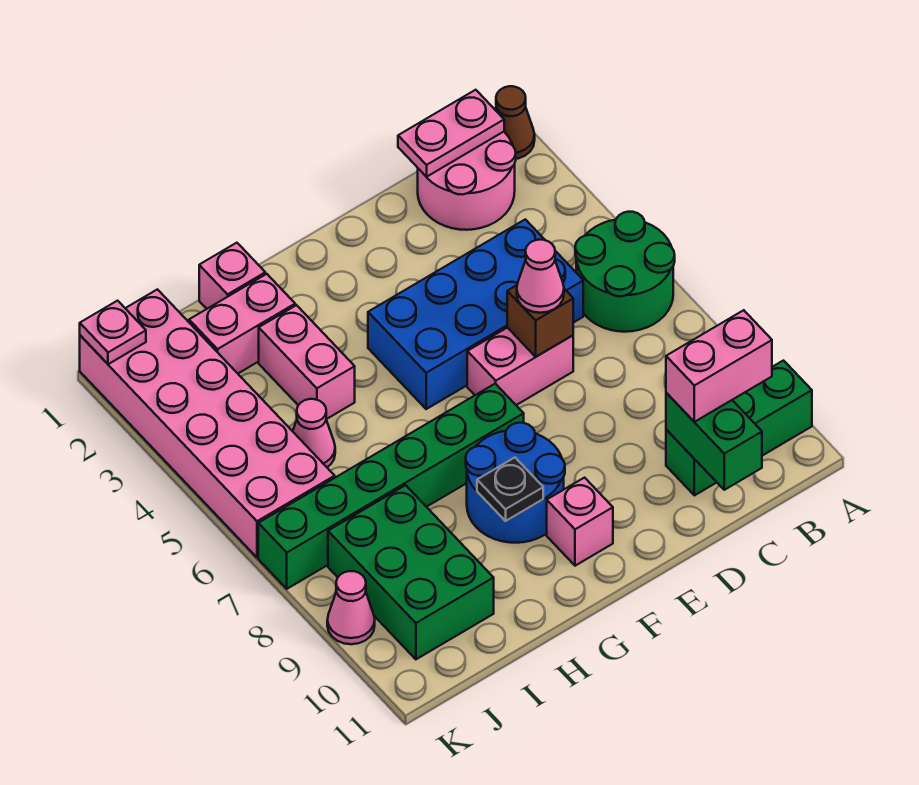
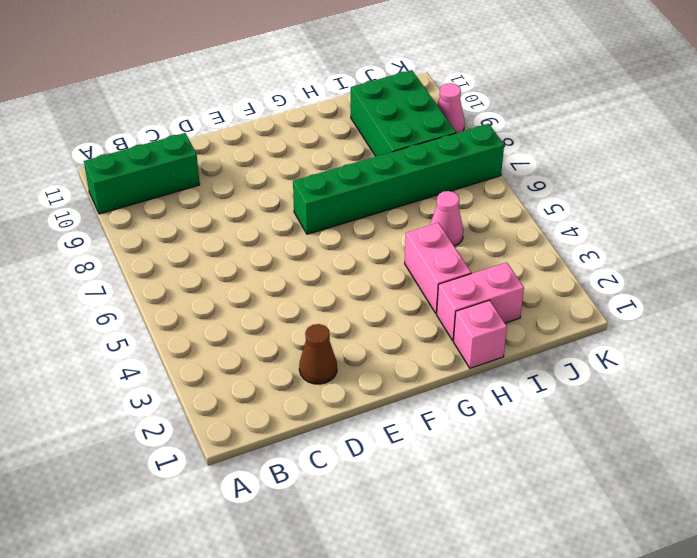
brown cone D2 level 1 -> brown cone A1 level 1
none -> green round brick A5:B6 level 1
none -> pink round brick B1:C2 level 1
none -> blue brick C4:F5 level 1

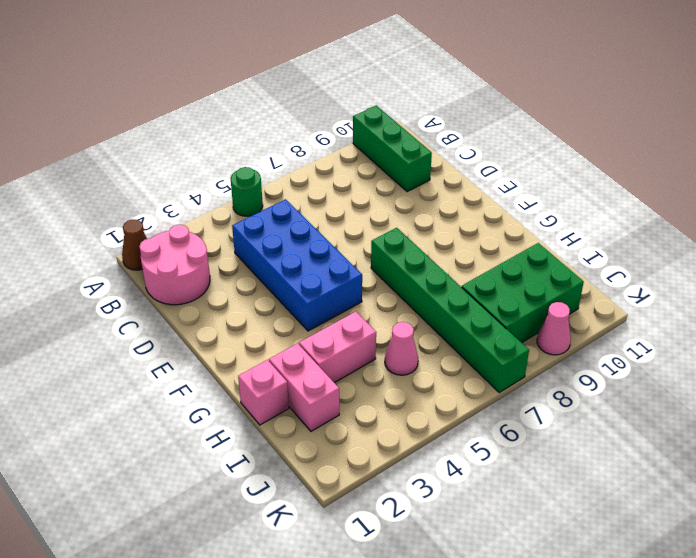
green round brick A5 level 1 -> green round brick A5:B6 level 1
none -> pink brick D6:E6 level 1
none -> blue round brick F8:G9 level 1
none -> pink brick F10 level 1

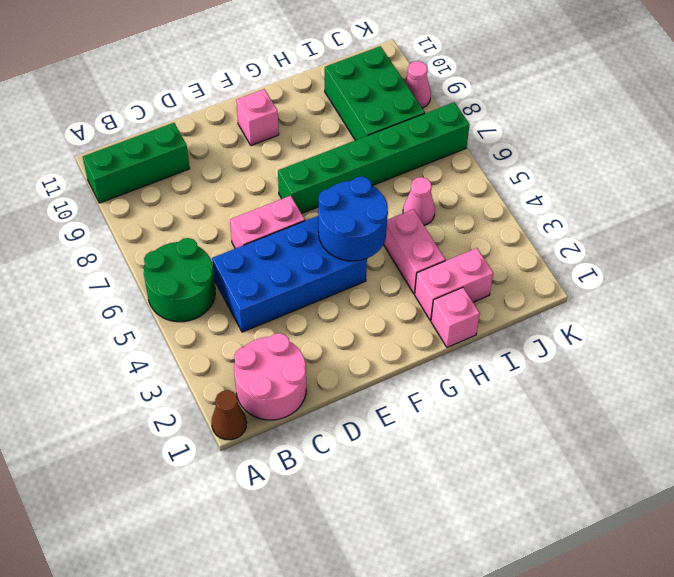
blue round brick F4:G5 level 2 -> blue round brick F8:G9 level 1
none -> pink brick J1:K6 level 1
none -> pink plate B1:C1 level 2
none -> green brick C10:C11 level 2

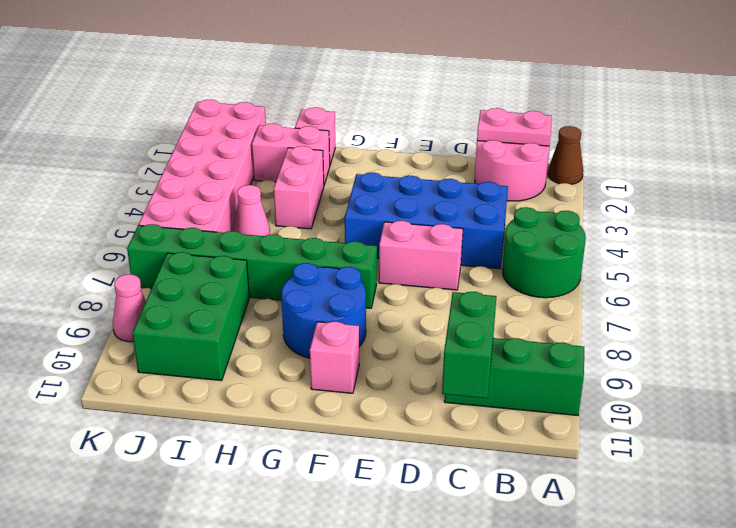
none -> brown brick D6 level 2
none -> black plate G9 level 2
none -> pink plate K1 level 2

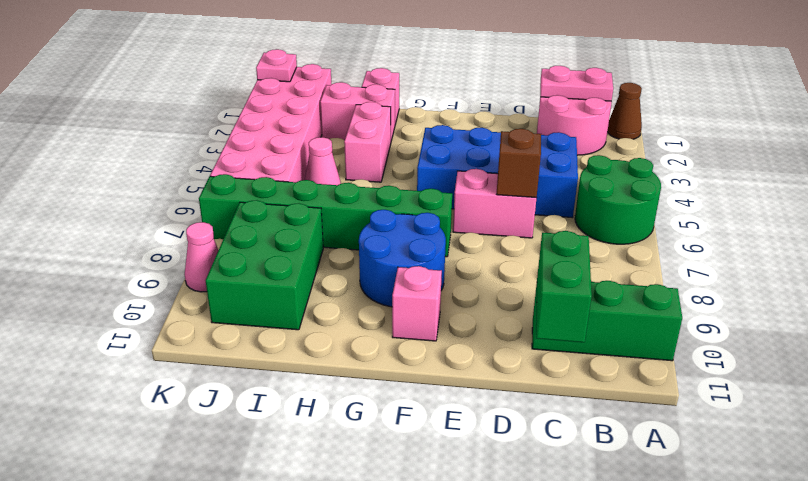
none -> black plate G9 level 2
none -> pink brick B10:C10 level 3
none -> pink cone D6 level 3

